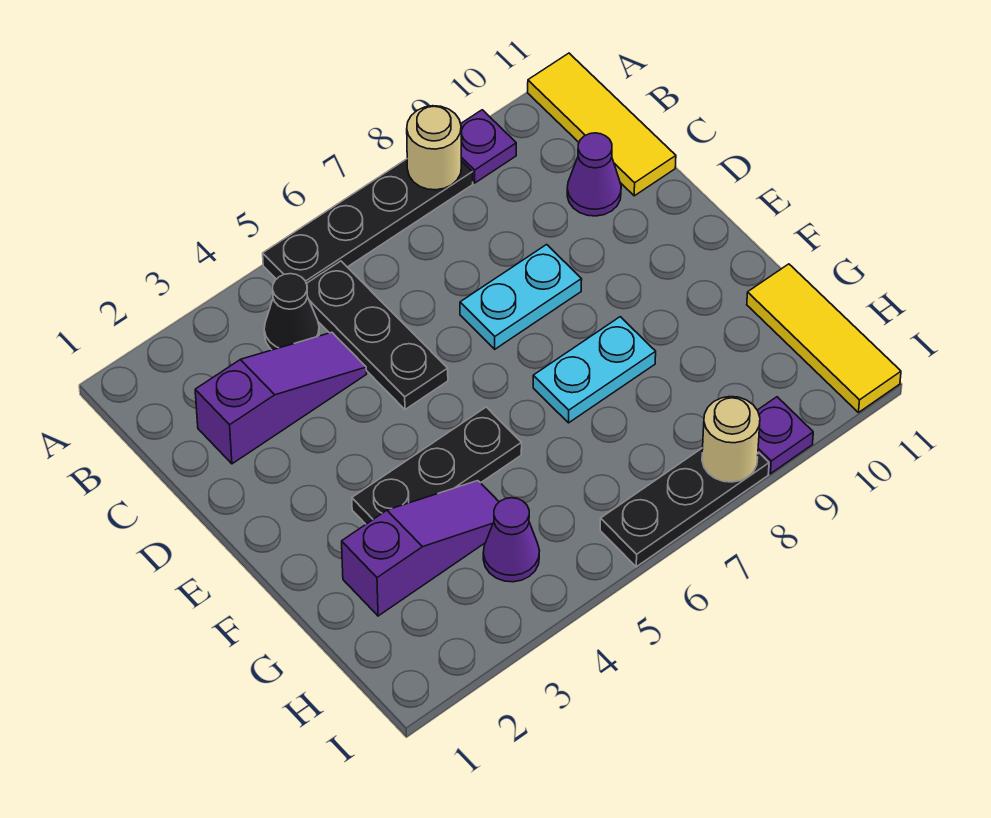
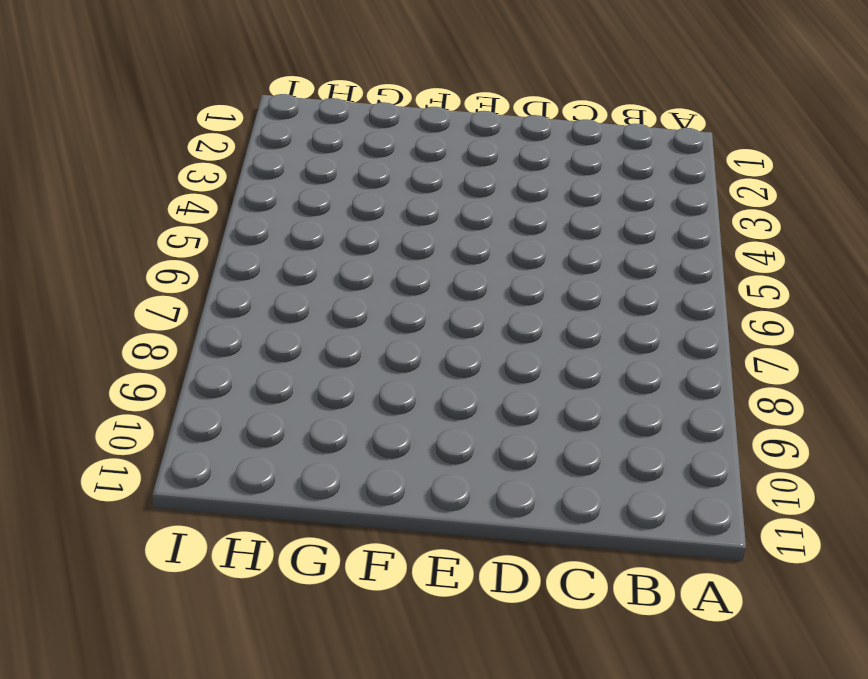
none -> black plate A5:A8 level 1
none -> purple plate A9 level 1
none -> yellow tile A11:C11 level 1

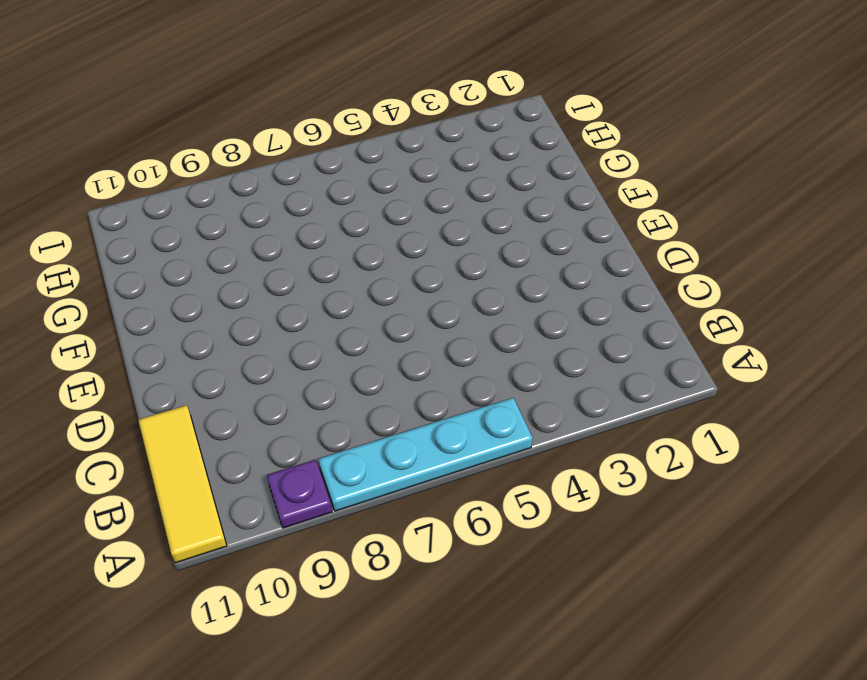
cyan plate A5:A8 level 1 -> black plate A5:A8 level 1
none -> black cone B4 level 1
none -> black plate B5:D5 level 1
none -> purple slope C2:C4 level 1 top 2

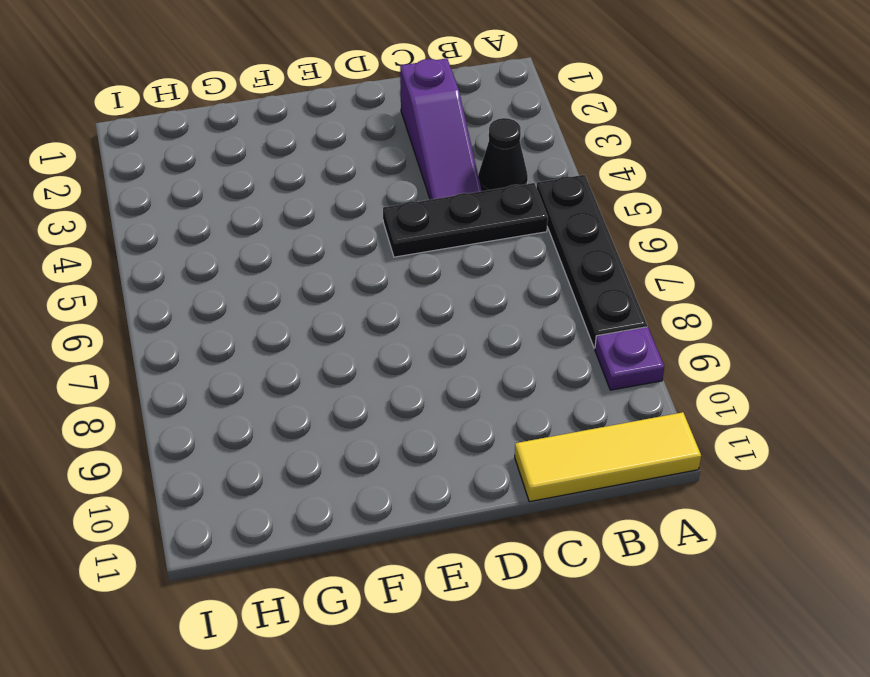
none -> purple cone C10 level 1
none -> cyan plate D7:D8 level 1
none -> black plate F3:F5 level 1

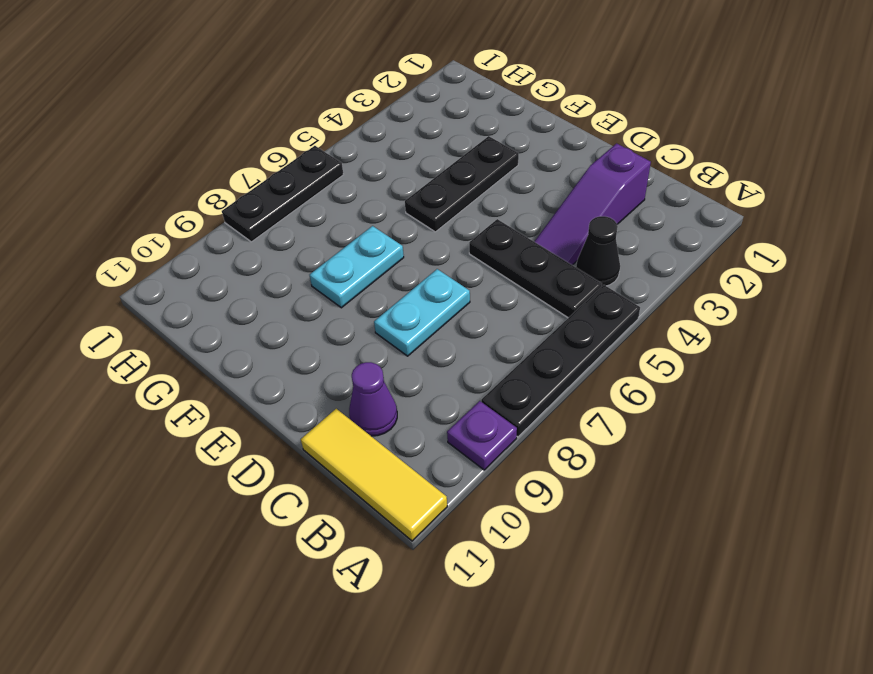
none -> purple slope G2:G4 level 1 top 2
none -> yellow tile G11:I11 level 1
none -> purple cone H4 level 1

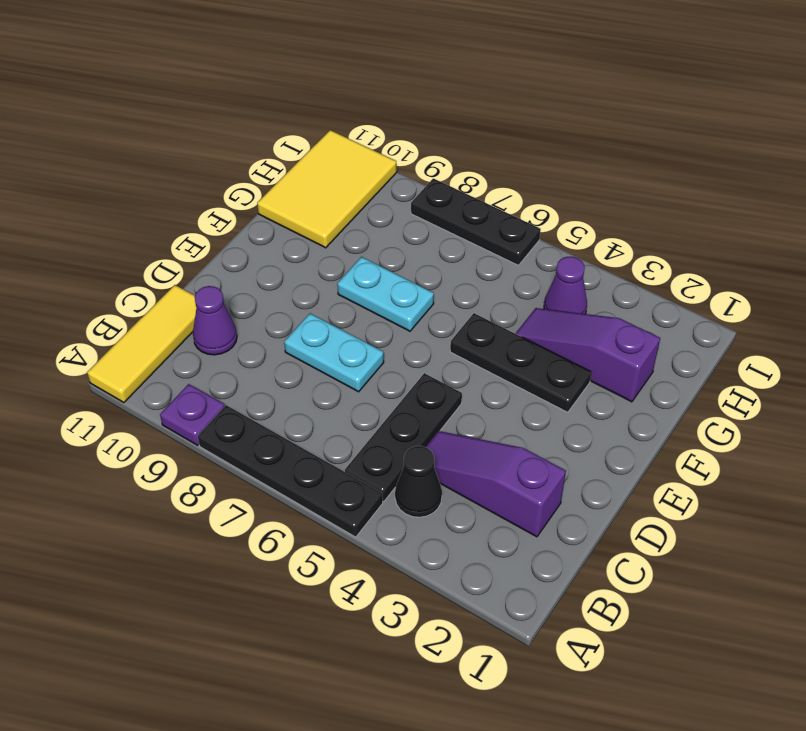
yellow tile G10:I11 level 1 -> yellow tile G11:I11 level 1
none -> purple plate I9 level 1
none -> tan round brick A8 level 2
none -> tan round brick I8 level 2

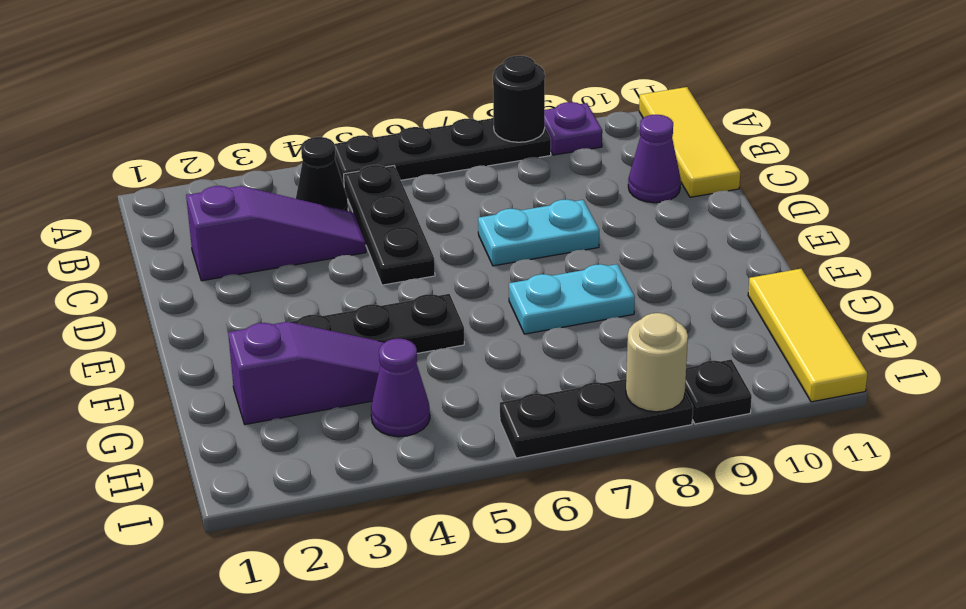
black round brick A8 level 2 -> tan round brick A8 level 2
black plate I9 level 1 -> purple plate I9 level 1

